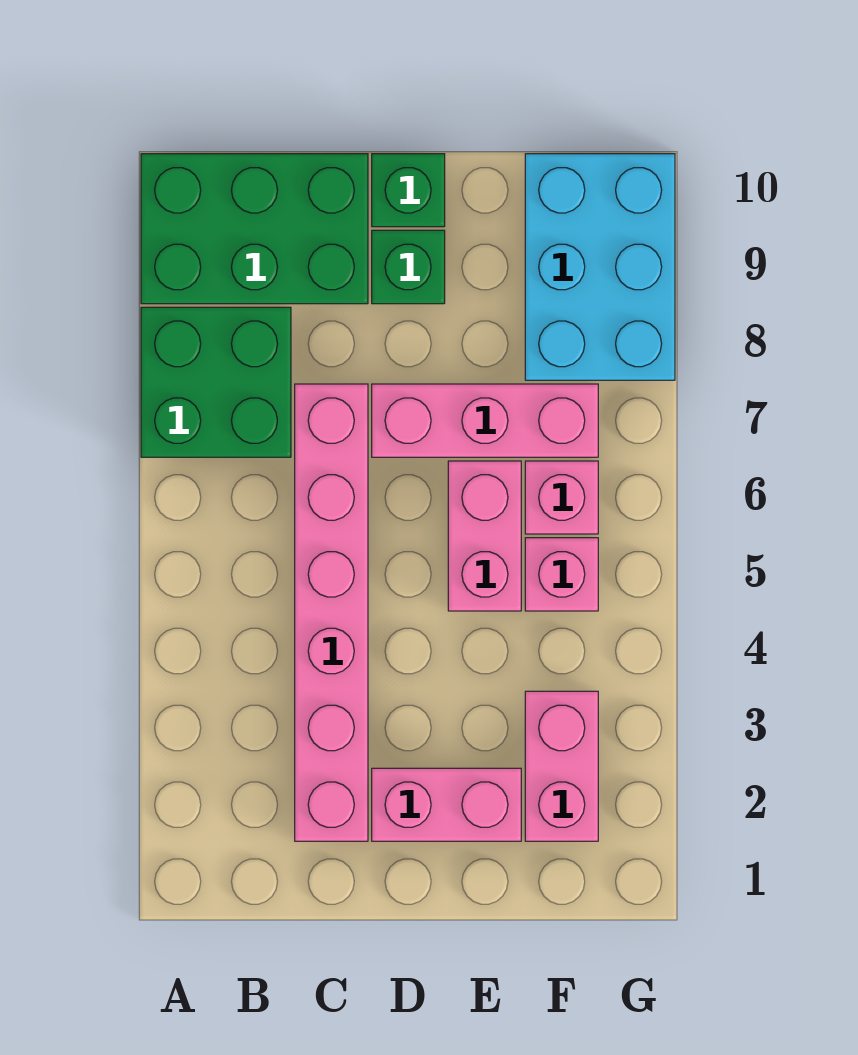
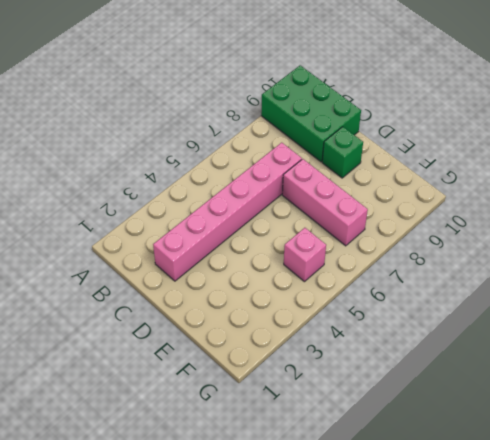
none -> green brick A7:B8 level 1
none -> pink brick D2:E2 level 1
none -> green brick D10 level 1

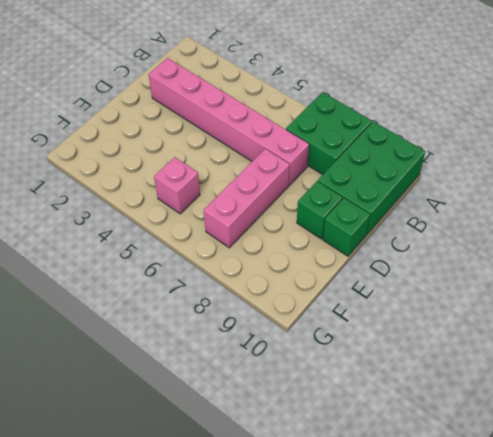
none -> pink brick D2:E2 level 1
none -> pink brick E5:E6 level 1
none -> pink brick F2:F3 level 1

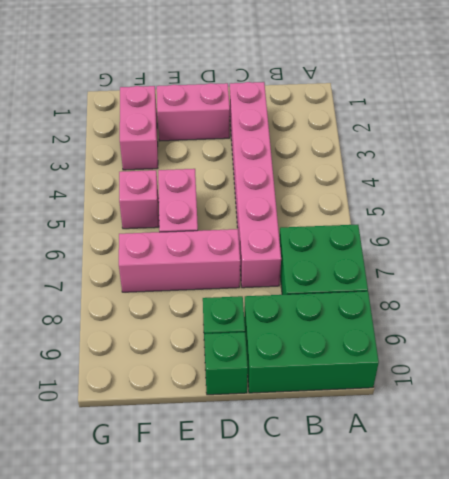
none -> pink brick F6 level 1
none -> cyan brick F8:G10 level 1

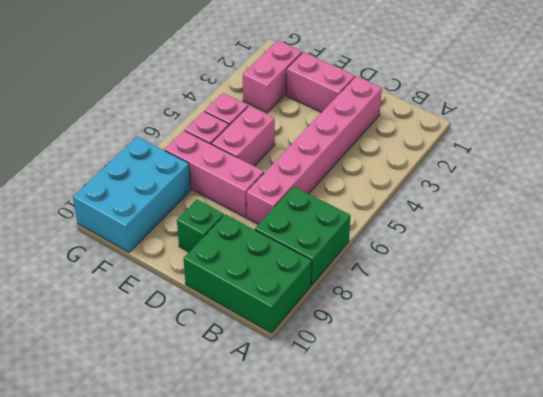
none -> green brick D10 level 1

